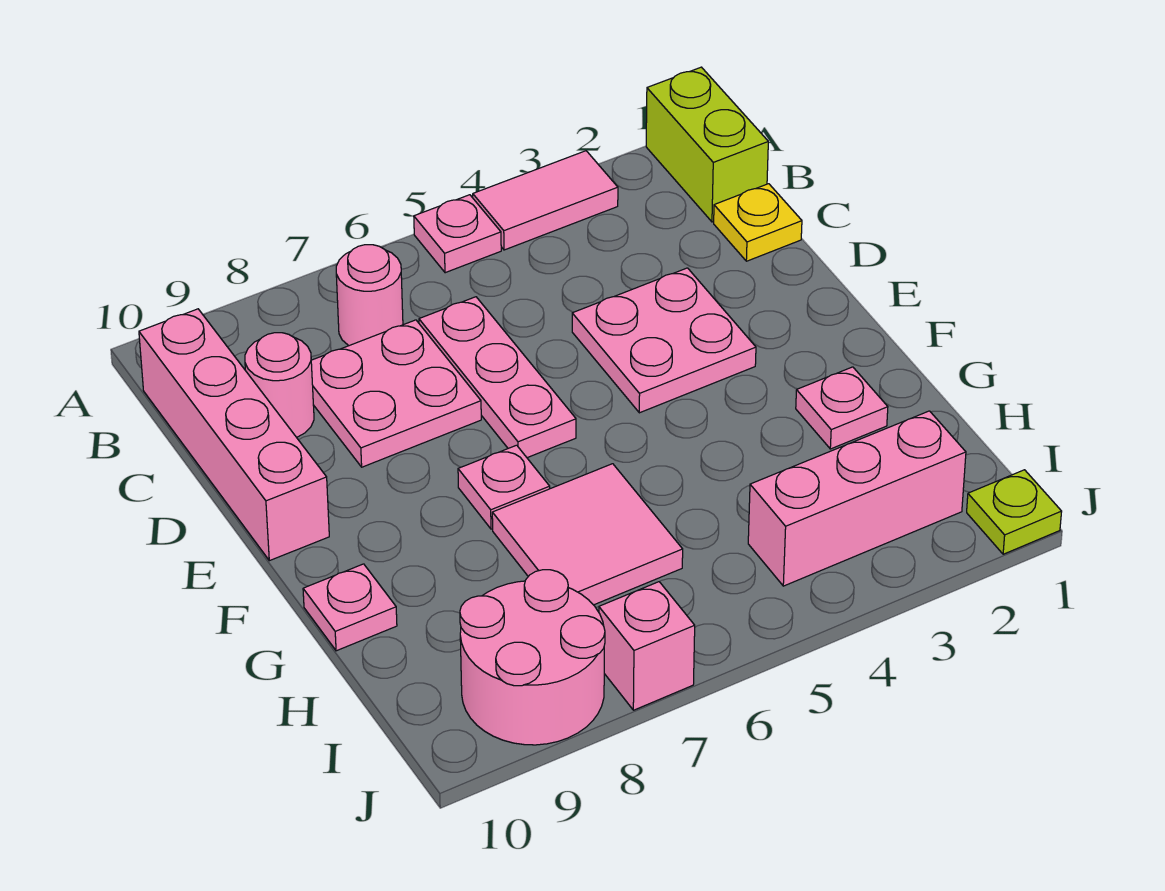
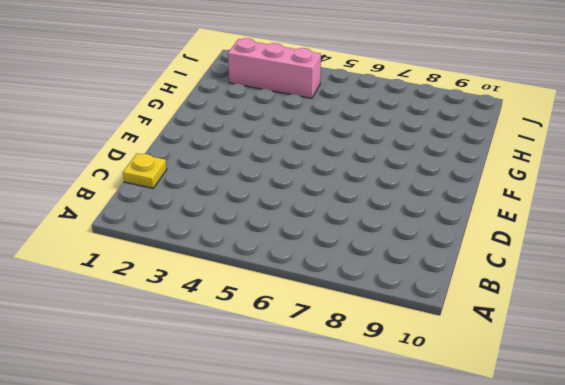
none -> lime brick A1:B1 level 1
none -> pink tile A3:A4 level 1
none -> pink plate A5 level 1

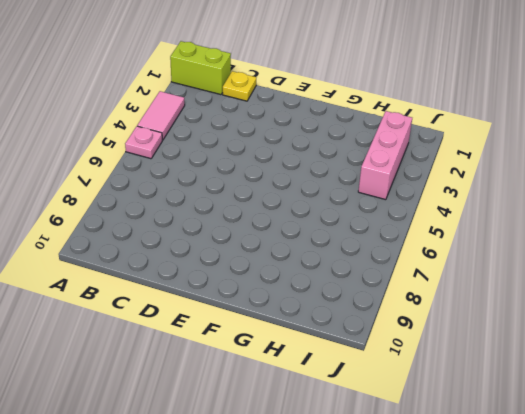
none -> pink round brick B7 level 1
none -> pink brick B10:E10 level 1
none -> pink plate C6:E6 level 1

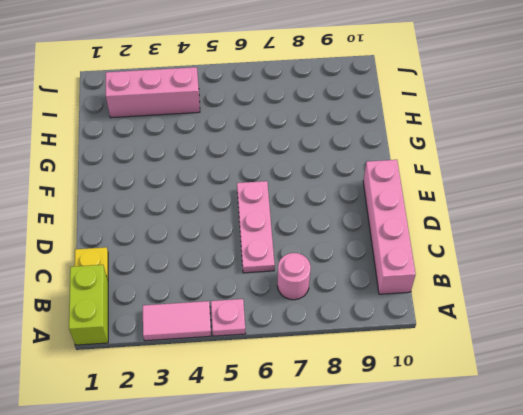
none -> pink plate C7:D8 level 1
none -> pink round brick C9 level 1
none -> pink plate D3:E4 level 1

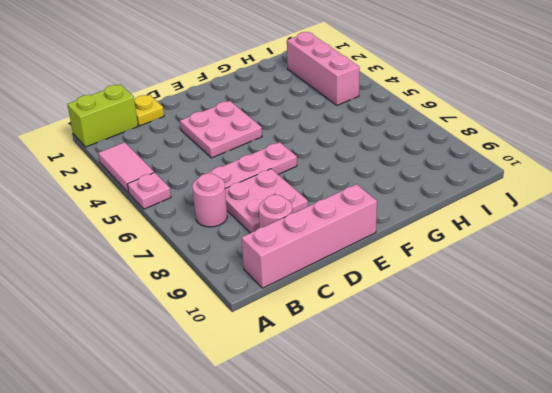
none -> pink plate F7 level 1
none -> pink plate G2 level 1
none -> pink tile G6:H7 level 1

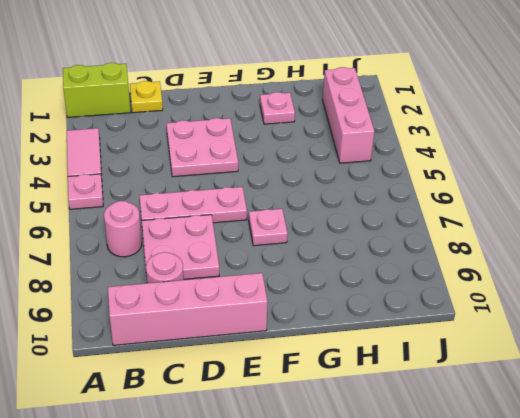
none -> pink tile G6:H7 level 1
none -> pink plate G10 level 1
none -> pink round brick I8:J9 level 1

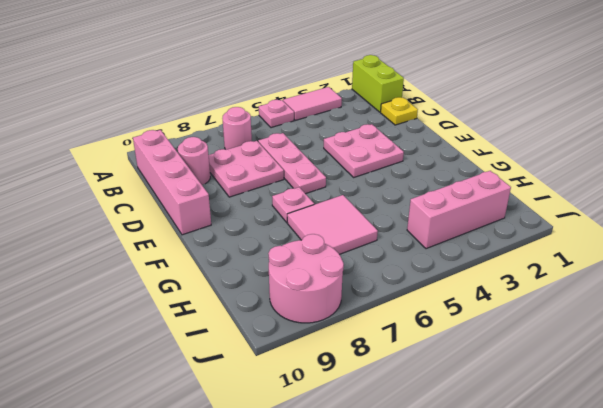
none -> pink plate G2 level 1
none -> pink plate G10 level 1
none -> lime plate J1 level 1

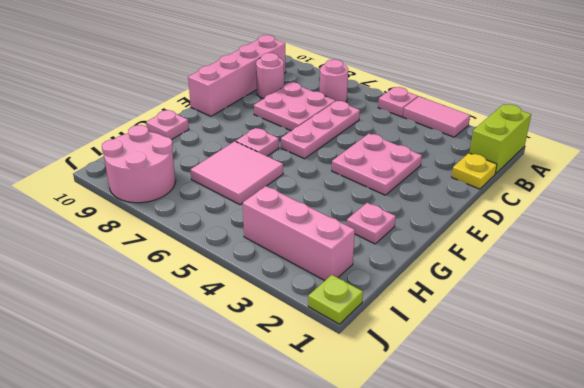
none -> pink brick J7 level 1

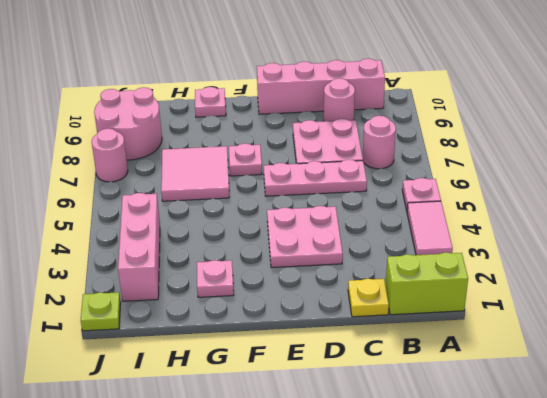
pink round brick J7 level 1 -> pink brick J7 level 1

